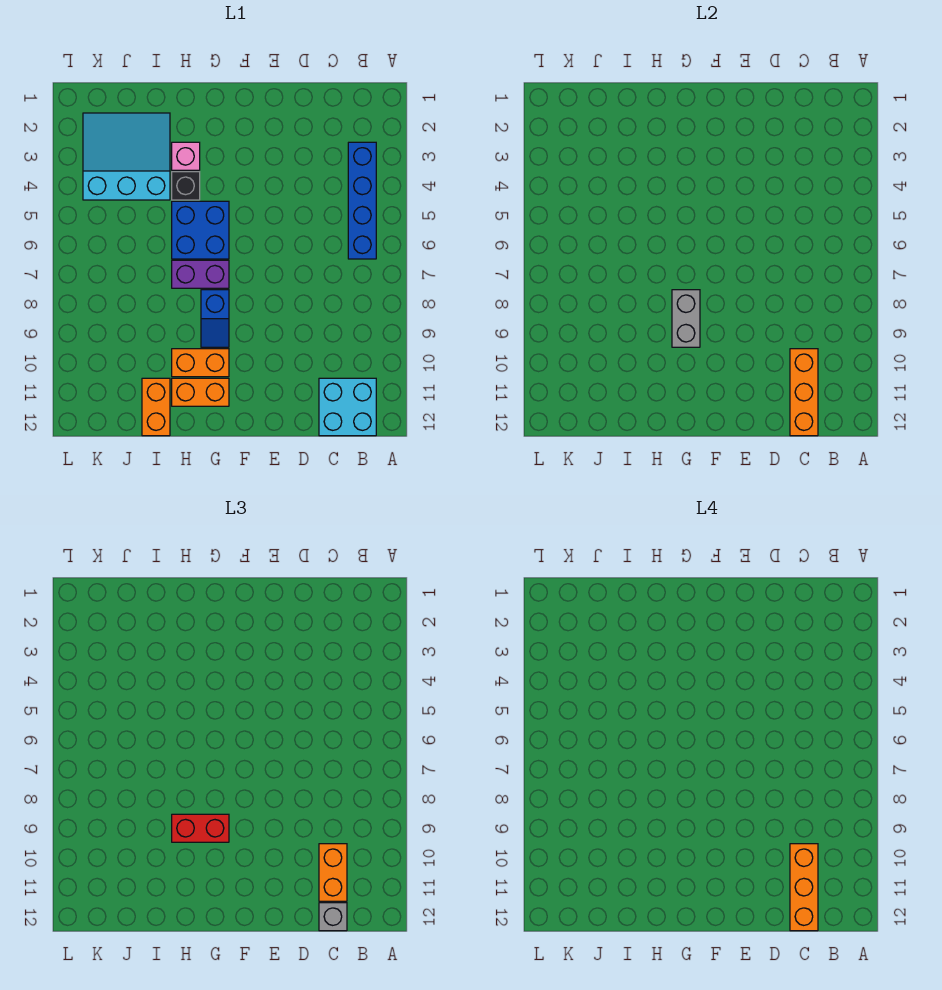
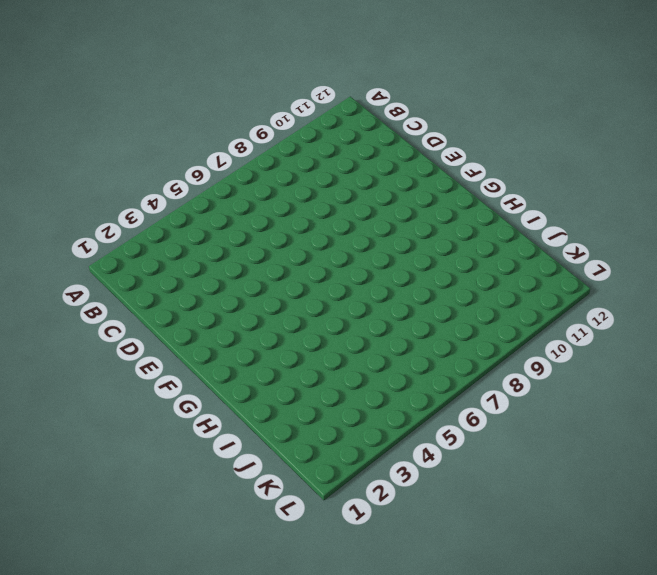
none -> blue brick B3:B6 level 1
none -> cyan brick B11:C12 level 1
none -> blue brick G5:H6 level 1

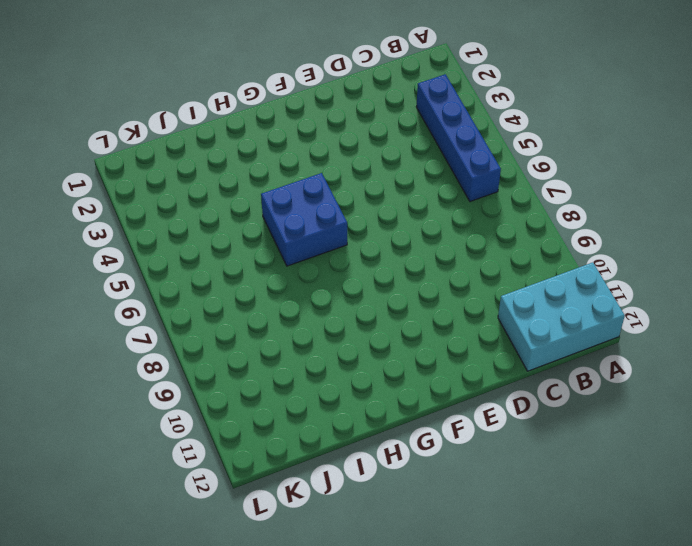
cyan brick A11:C12 level 1 -> cyan brick B11:C12 level 1
none -> purple brick G7:H7 level 1
none -> blue slope G8:G9 level 1 top 8
none -> orange brick G10:H10 level 1

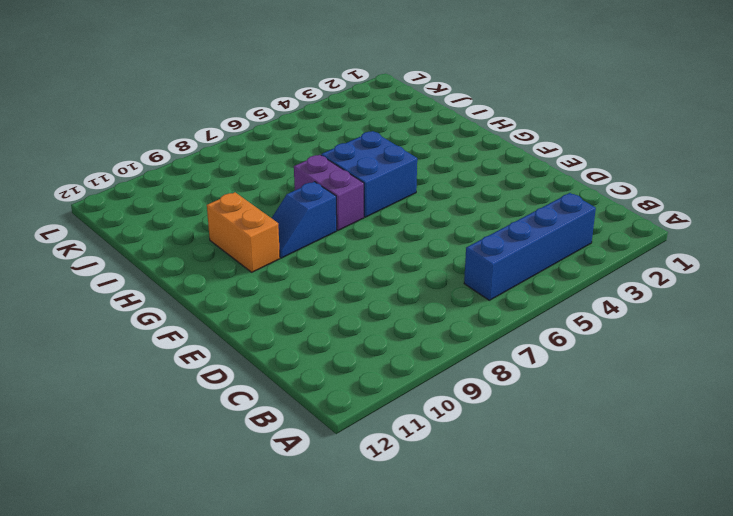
none -> cyan brick B11:C12 level 1
none -> orange brick G11:H11 level 1
none -> pink brick H3 level 1

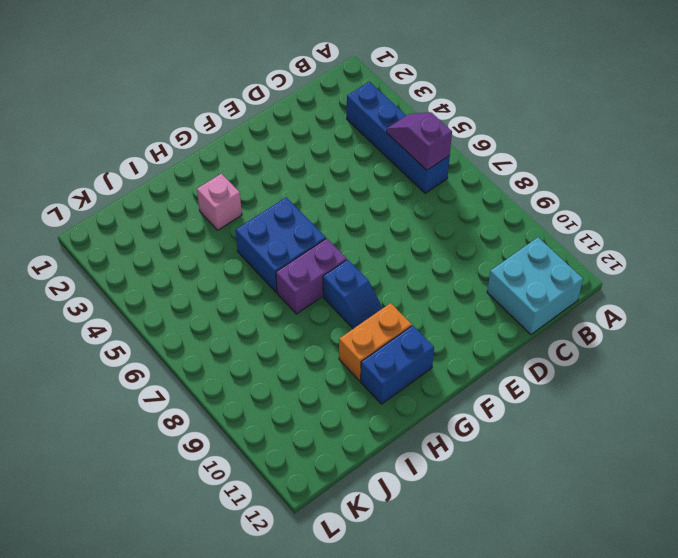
purple slope B5:B6 level 2 top 6 -> none
blue brick G11:H11 level 1 -> orange brick G11:H11 level 1
none -> black brick H4 level 1
none -> cyan slope I2:K4 level 1 top 4
none -> orange brick I11:I12 level 1

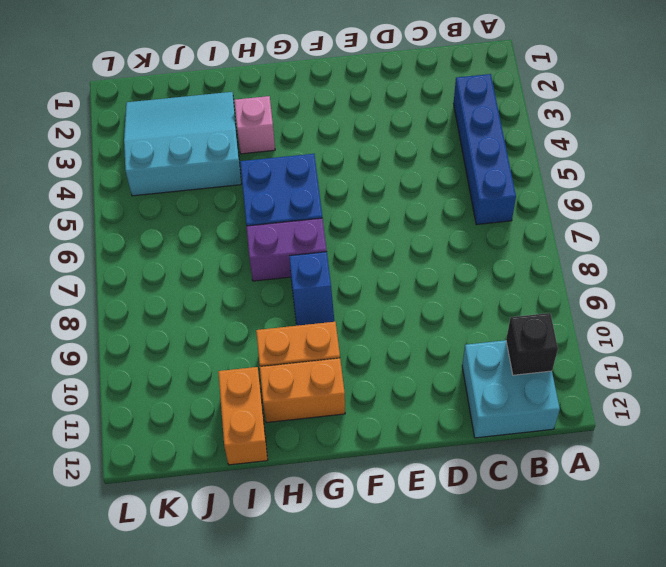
black brick B11 level 2 -> black brick H4 level 1
none -> orange brick C10:C12 level 2
none -> grey brick G8:G9 level 2
none -> orange brick C10:C11 level 3

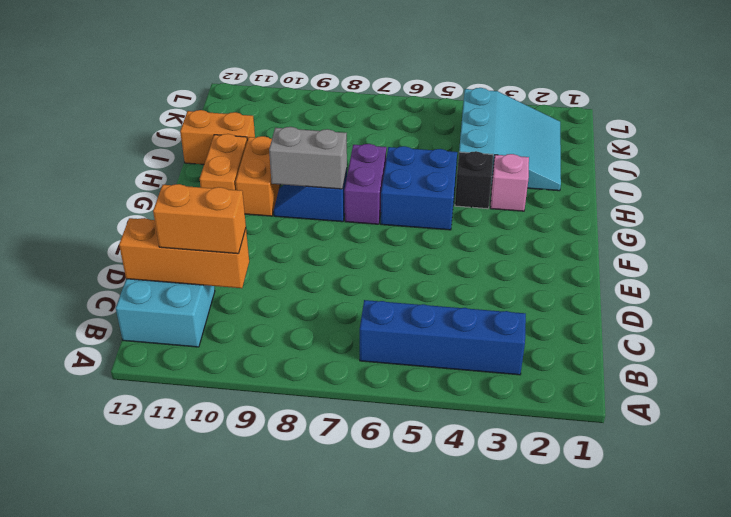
none -> grey brick C12 level 3
none -> red brick G9:H9 level 3
none -> orange brick C10:C12 level 4

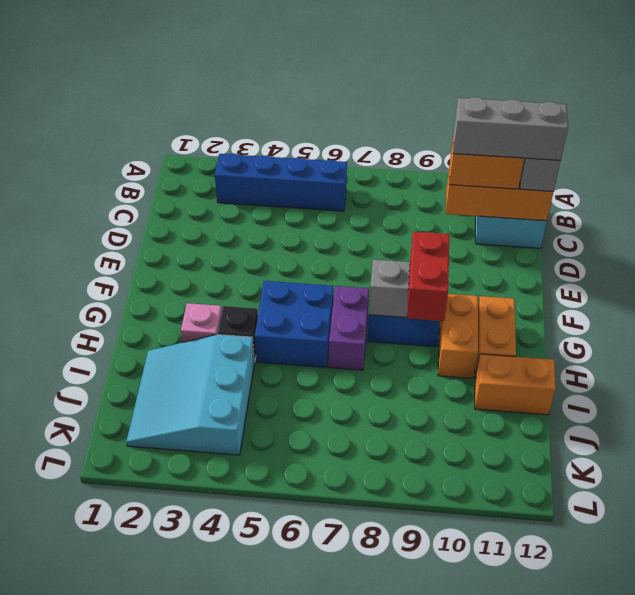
grey brick C10:C12 level 4 -> orange brick C10:C12 level 4

